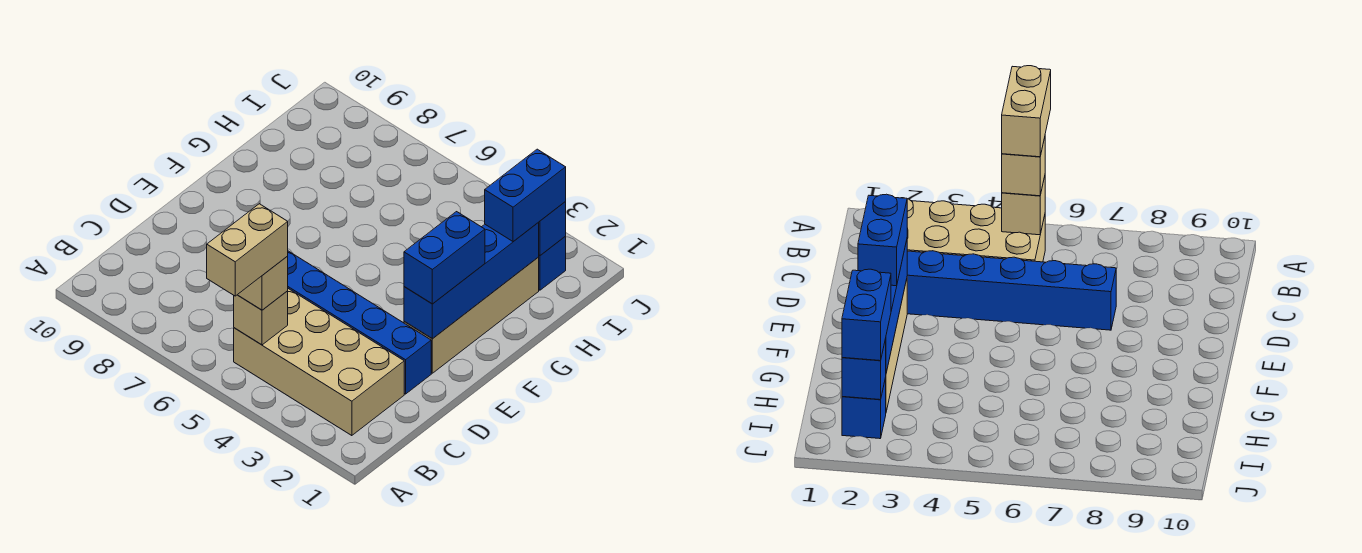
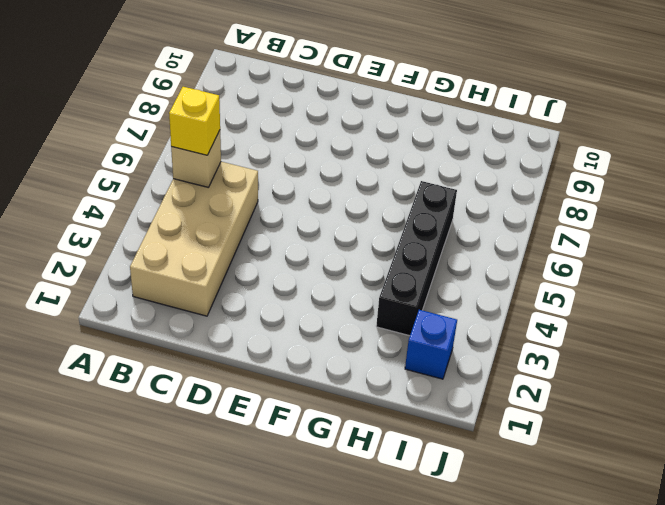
yellow brick B5 level 3 -> tan brick B5 level 3
black brick H3:H6 level 1 -> none
none -> blue brick D2:D7 level 1
none -> tan brick E2:H2 level 1

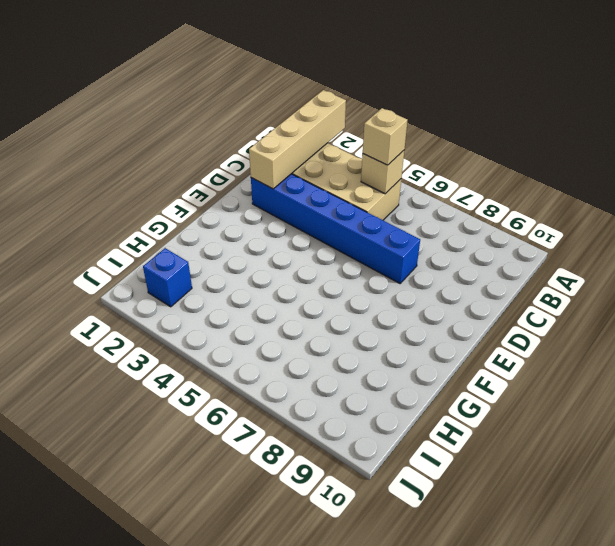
tan brick A2:D2 level 2 -> tan brick E2:H2 level 1
none -> blue brick E2:H2 level 2
none -> blue brick I2 level 2

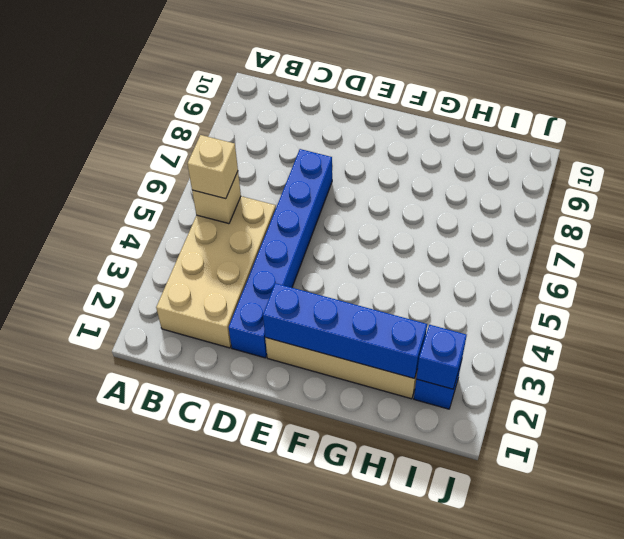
none -> blue brick E2:F2 level 3
none -> blue brick H2:I2 level 3

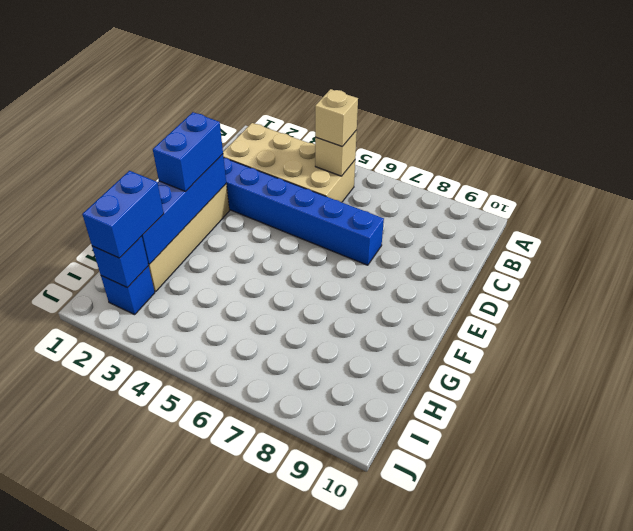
none -> tan brick A5:B5 level 4

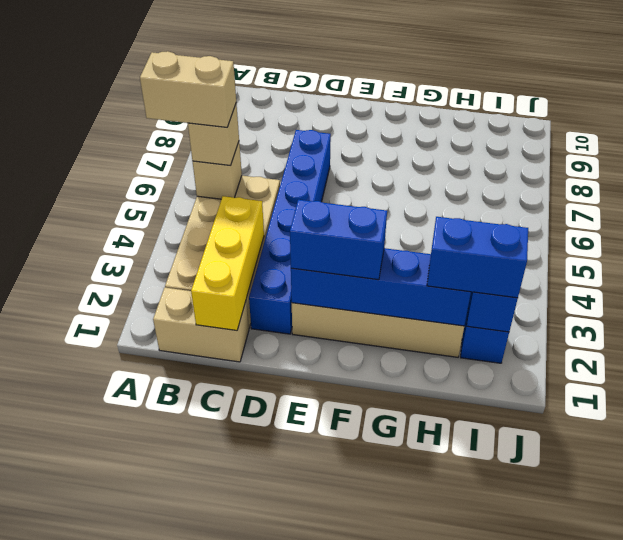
tan brick B1:C1 level 1 -> none
yellow brick C1:C3 level 2 -> none

